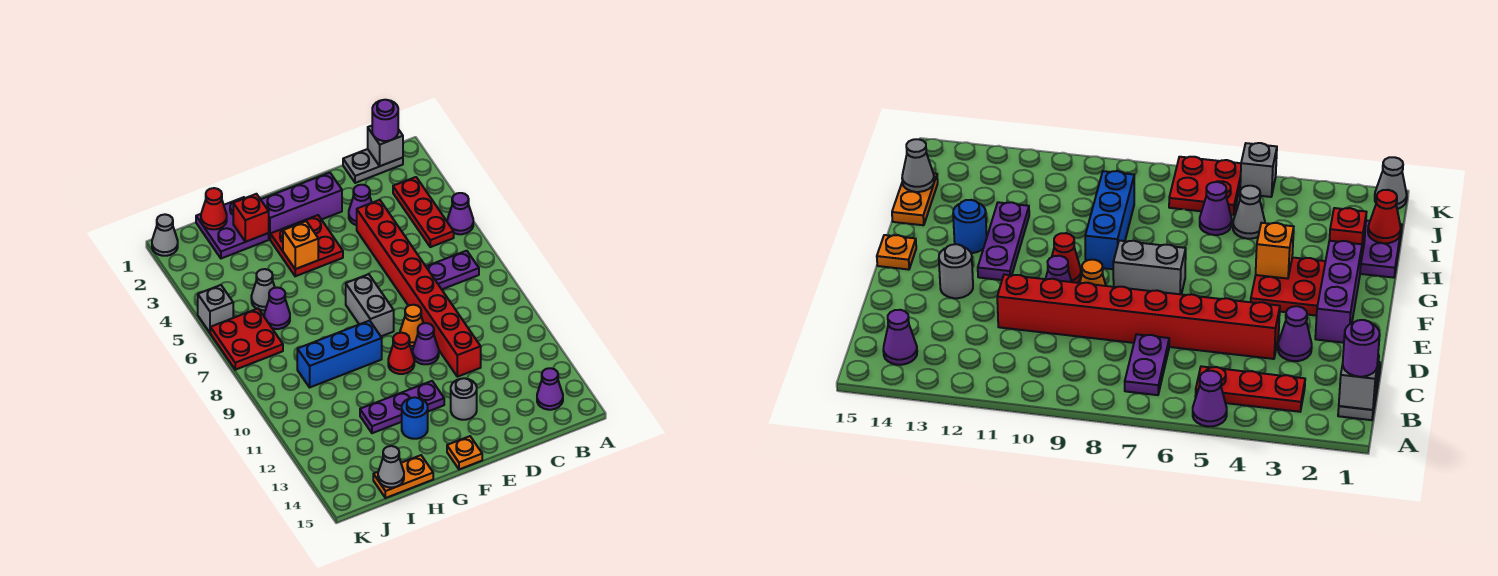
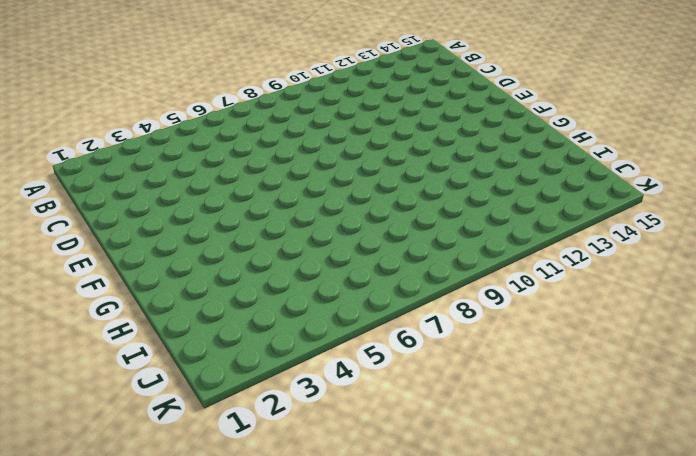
none -> purple cone A5 level 1
none -> grey plate B1:C1 level 1
none -> red plate B3:B5 level 1
none -> purple plate B7:C7 level 1

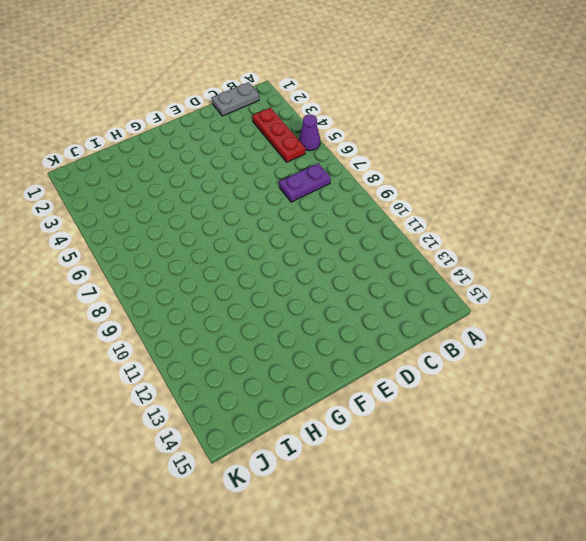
none -> purple cone B14 level 1
none -> purple cone D3 level 1
none -> red brick D4:D11 level 1
none -> purple brick E2:G2 level 1

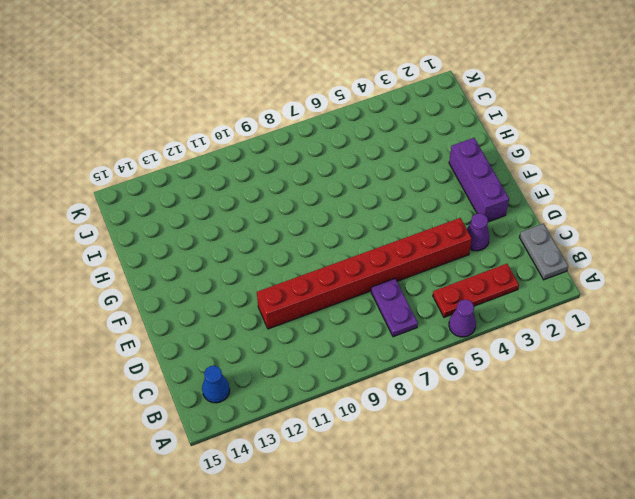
blue cone B14 level 1 -> purple cone B14 level 1
none -> orange cone E9 level 1
none -> purple cone E10 level 1
none -> grey round brick E13 level 1
none -> red plate F3:G4 level 1

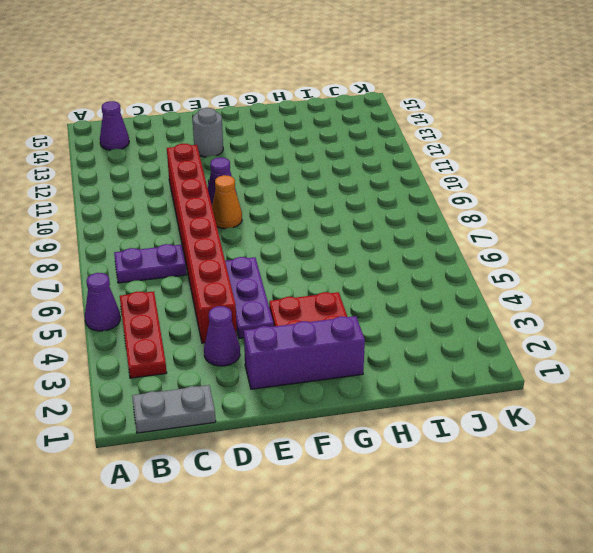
purple plate E4:E6 level 1 -> purple plate F12:H12 level 1
none -> grey brick F7:F8 level 1
none -> red cone F10 level 1
none -> orange plate F15 level 1
none -> blue brick G9:I9 level 1

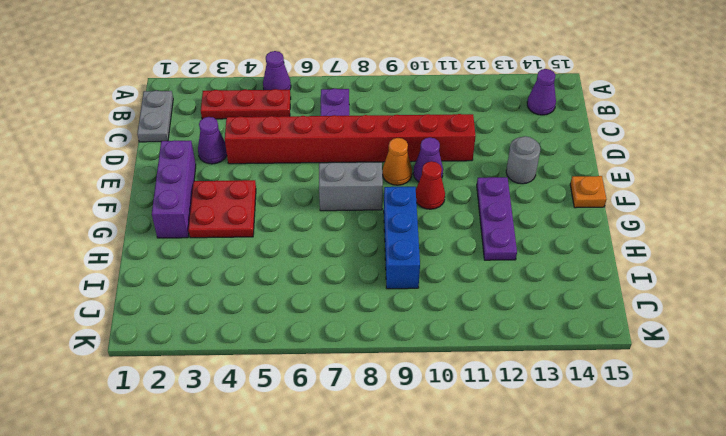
none -> blue round brick G13 level 1
none -> purple plate H1:I2 level 1
none -> orange plate H15:I15 level 1
none -> grey cone I5 level 1

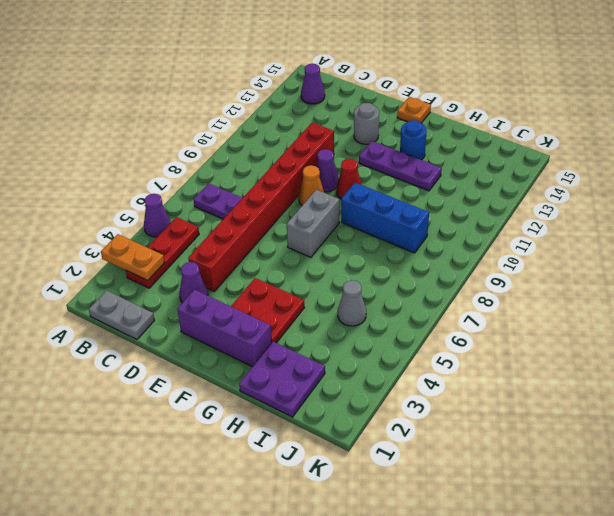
orange plate A3:B3 level 2 -> orange plate H15:I15 level 1
none -> purple cone I6 level 1
none -> red plate J6:K7 level 1
none -> grey cone K1 level 1
none -> grey brick K5 level 1

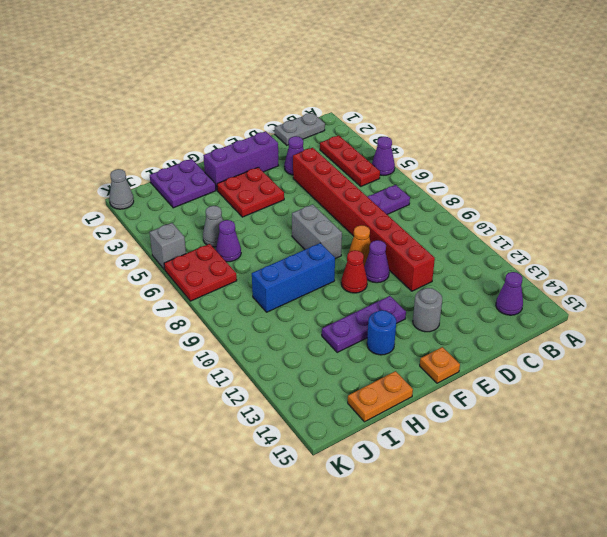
none -> grey brick B1 level 2
none -> orange brick G4 level 2
none -> red brick H2 level 2
none -> red cone I1 level 2

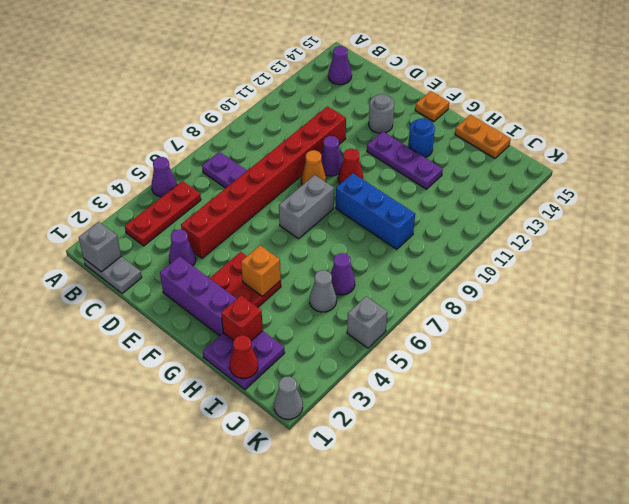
none -> red plate J6:K7 level 1
none -> grey cone I15 level 2
none -> purple round brick B1 level 3

